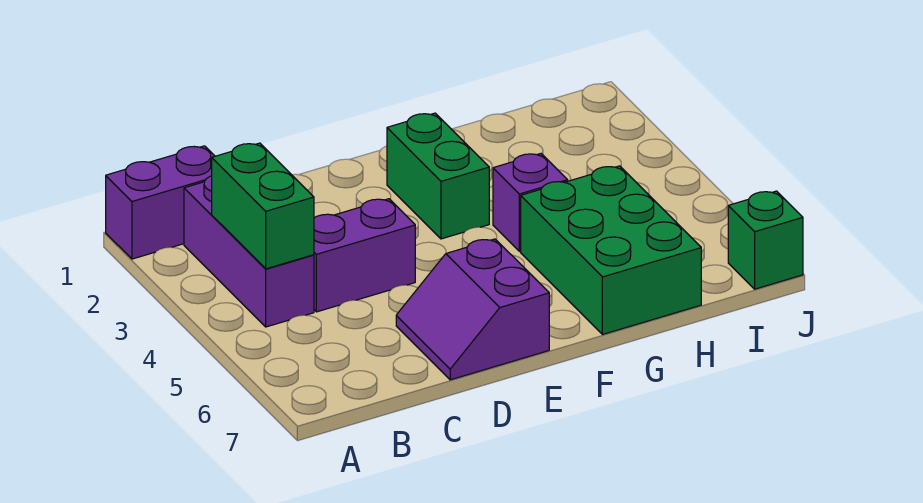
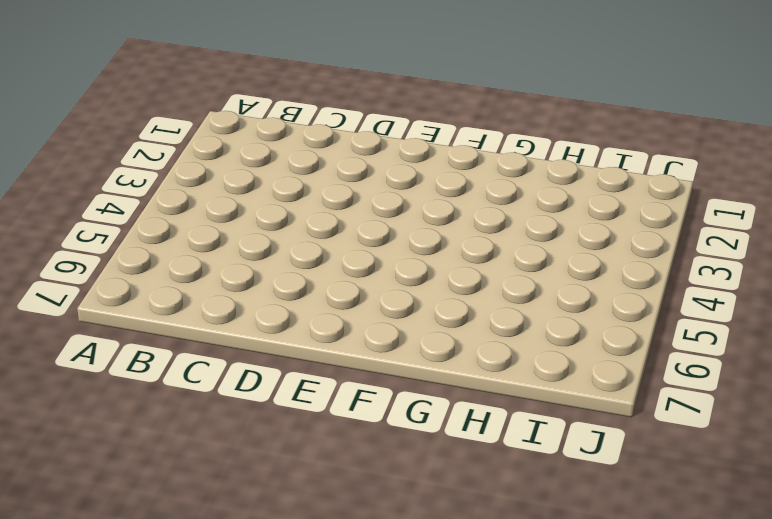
none -> purple brick A1:B1 level 1
none -> purple brick B2:B4 level 1

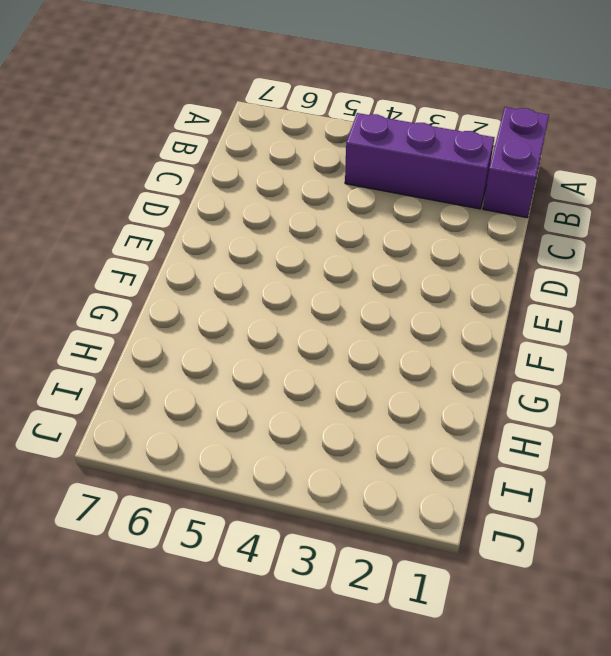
none -> purple brick C4:D4 level 1
none -> purple slope D6:E7 level 1 top E

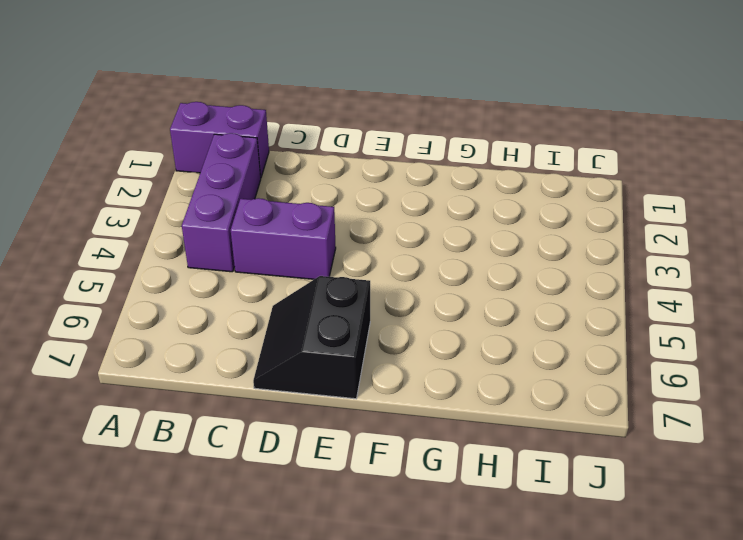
black slope D6:E7 level 1 top E -> purple slope D6:E7 level 1 top E
none -> green brick F2:F3 level 1
none -> purple brick G4 level 1

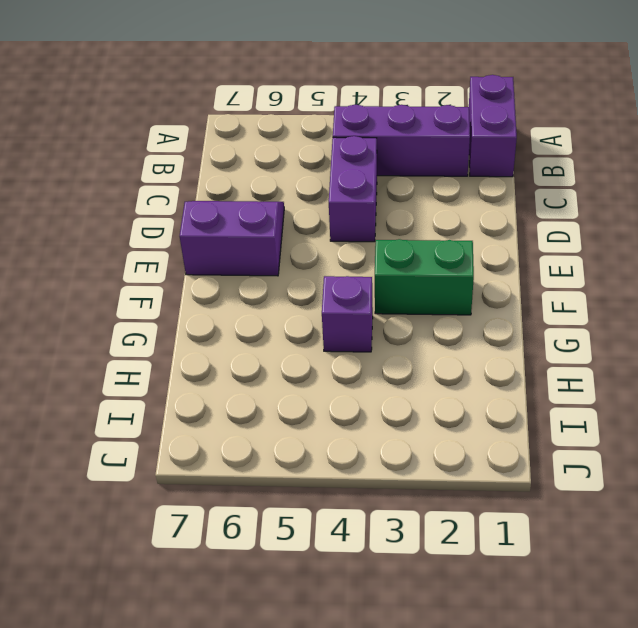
none -> green brick G5:H7 level 1
none -> green brick J7 level 1

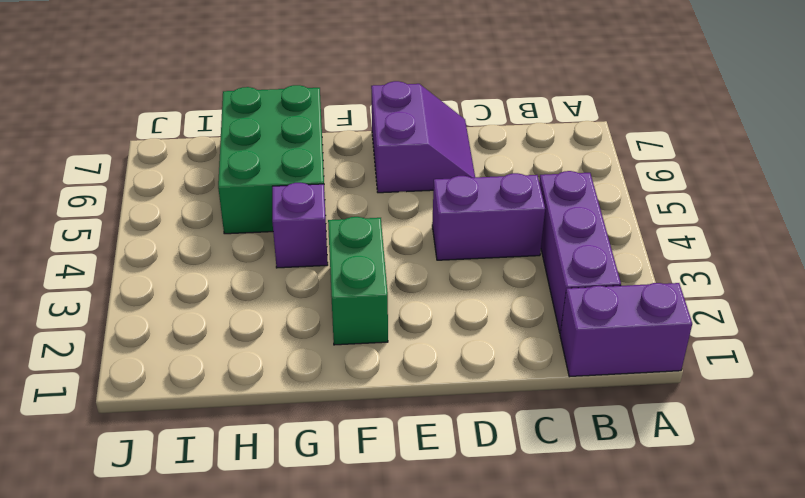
none -> green brick J7 level 1
none -> green brick B3:B4 level 2

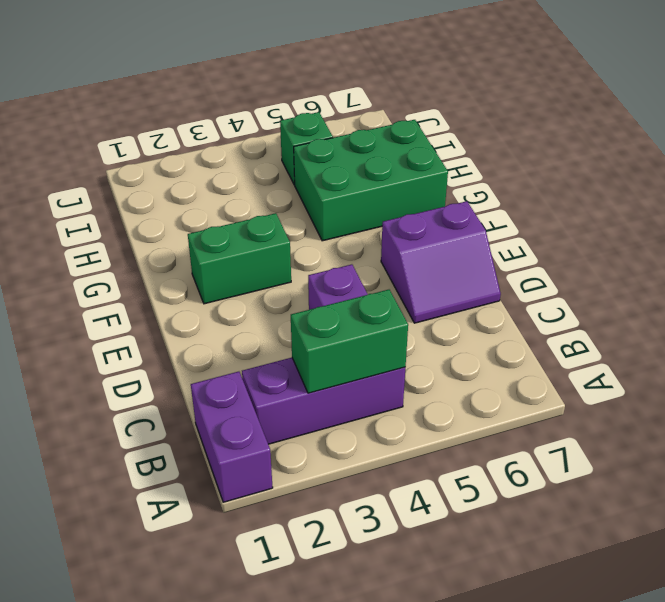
green brick I5 level 1 -> green brick J7 level 1
none -> purple brick G4 level 1

